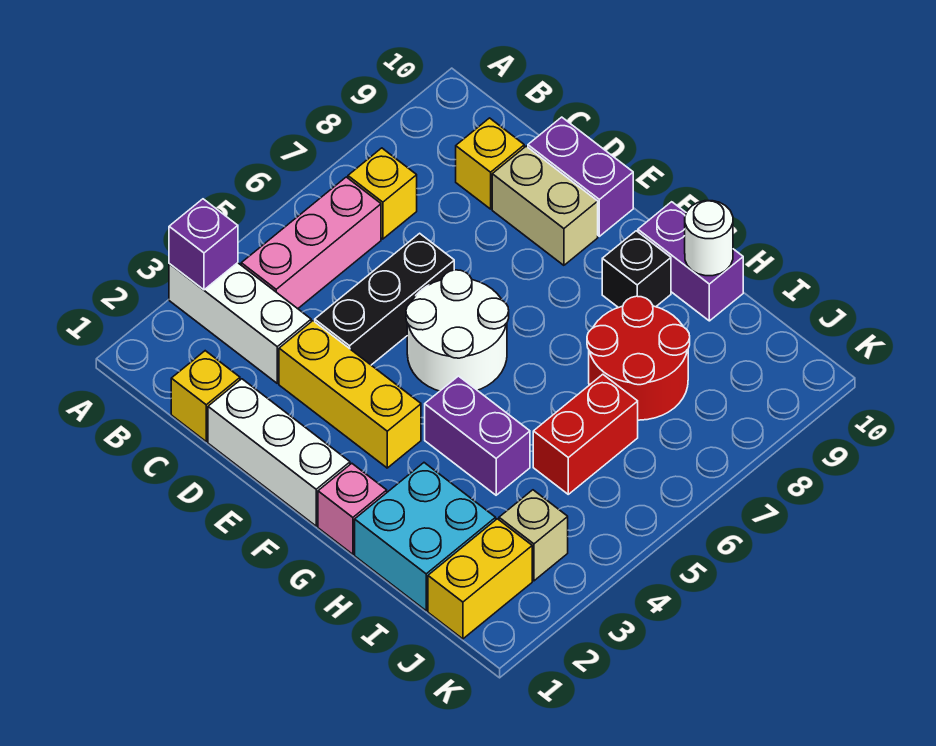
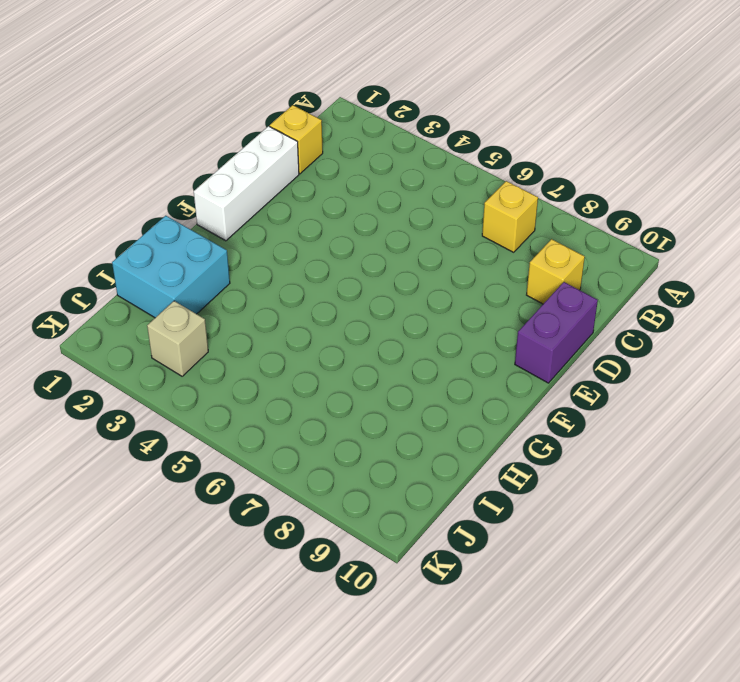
none -> white brick A3:C3 level 1
none -> pink brick B4:B6 level 1
none -> yellow brick D3:F3 level 1

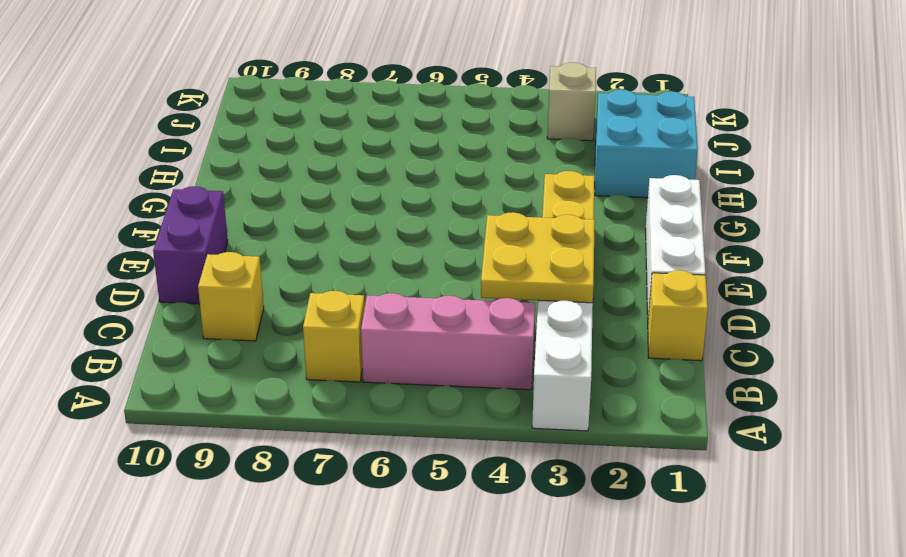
yellow plate C3:D4 level 2 -> none
none -> black brick D4:D6 level 1
none -> tan brick D9:E9 level 1
none -> white round brick E5:F6 level 1

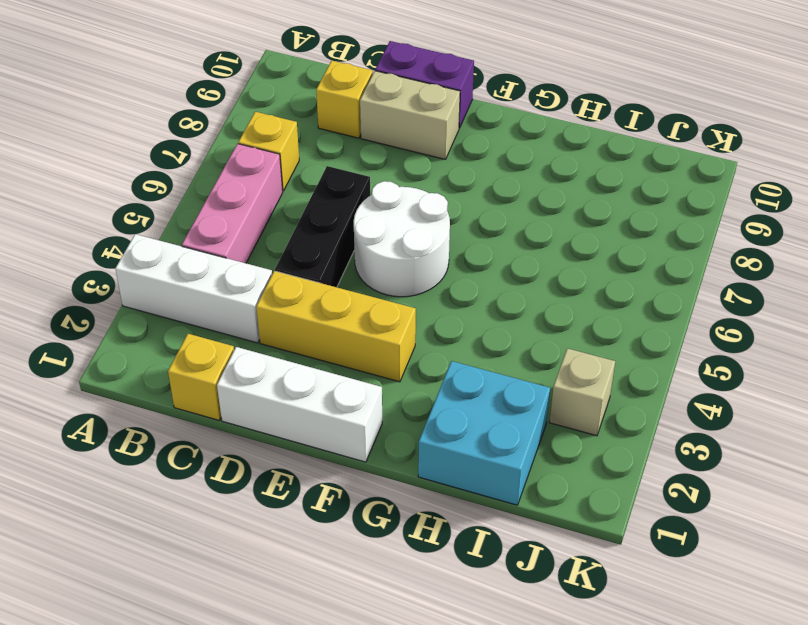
none -> pink brick G1 level 1
none -> purple brick G4:H4 level 1
none -> black brick G9 level 1

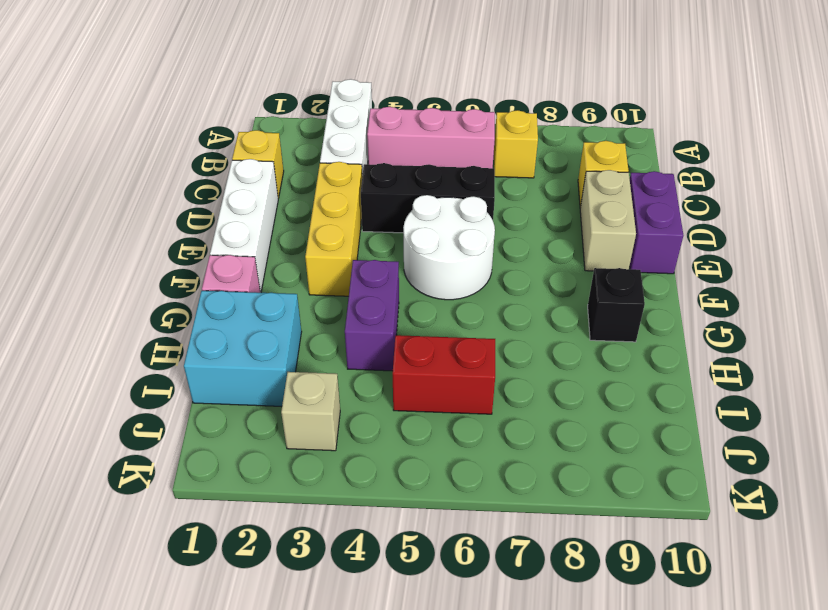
none -> purple brick G10:H10 level 1
none -> red round brick H7:I8 level 1
none -> yellow brick J1:J2 level 1

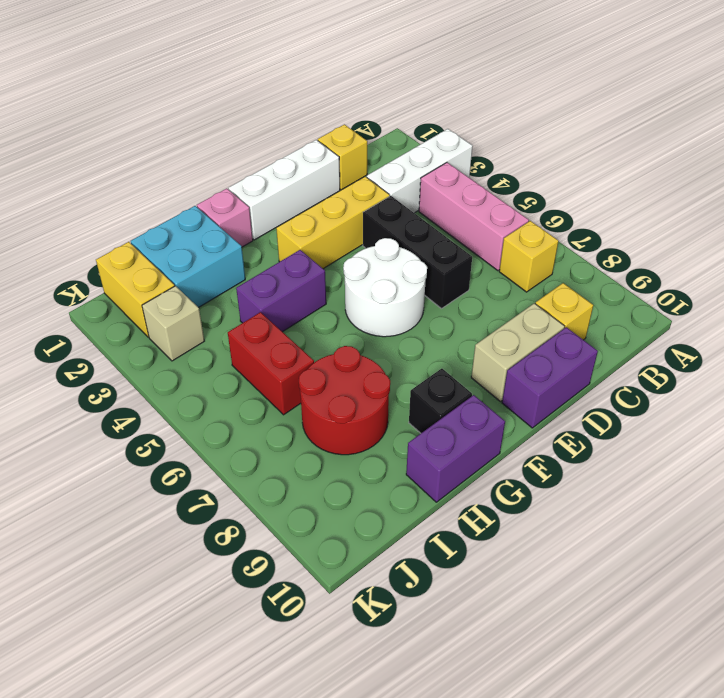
none -> purple brick A3 level 2
none -> white round brick H10 level 2

